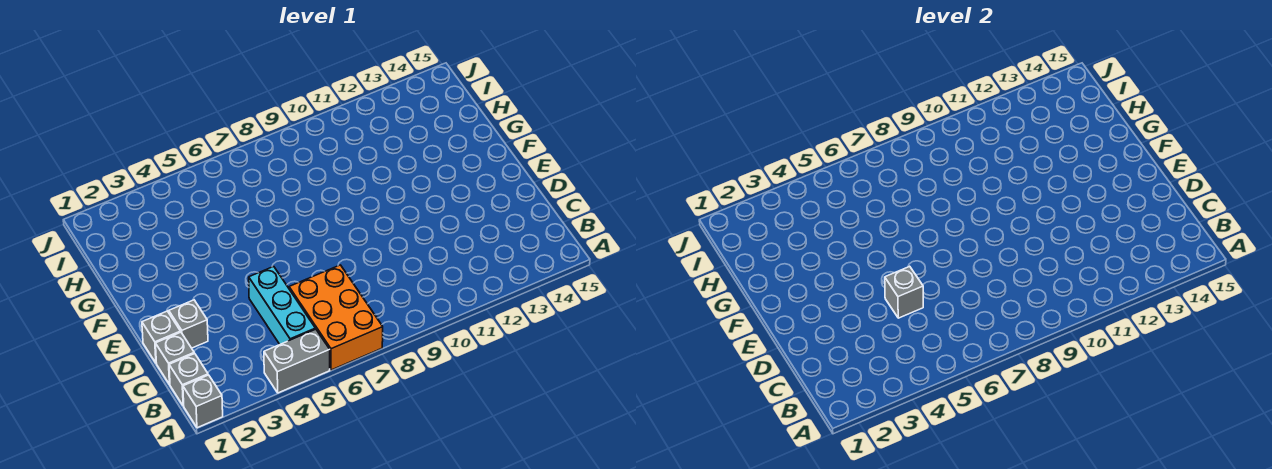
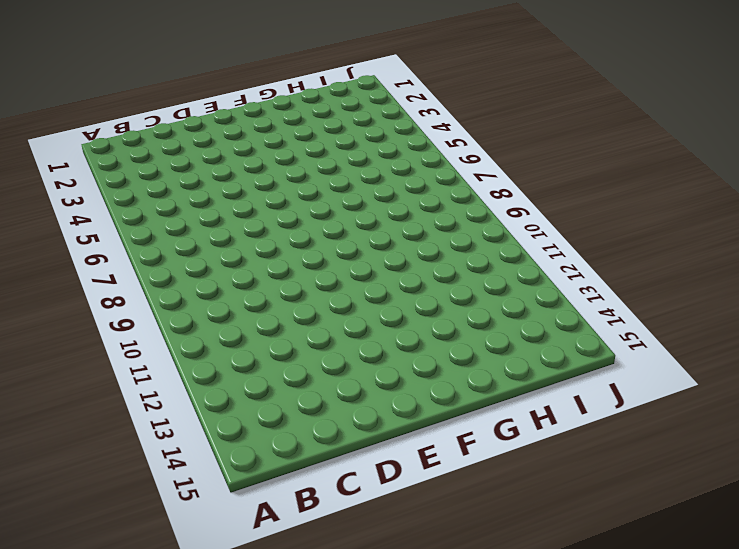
none -> grey brick A1 level 1
none -> grey brick A4:A5 level 1

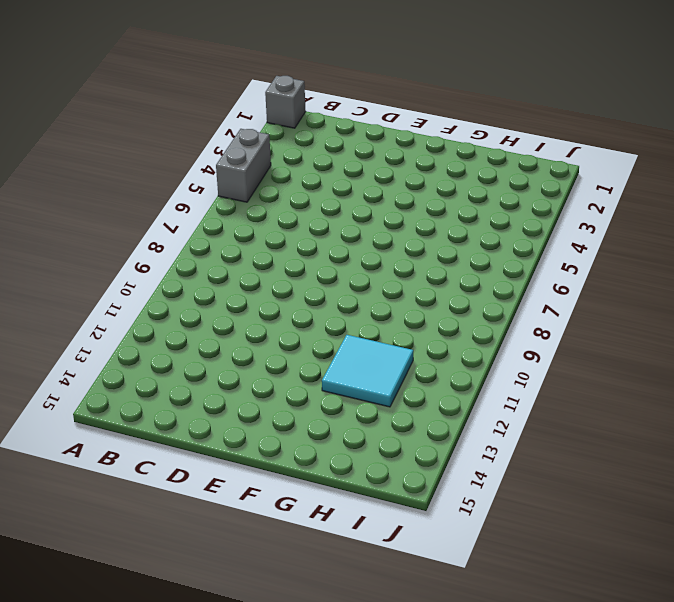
cyan tile G11:H12 level 1 -> none
none -> orange brick A6:C7 level 1
none -> grey brick B1 level 1

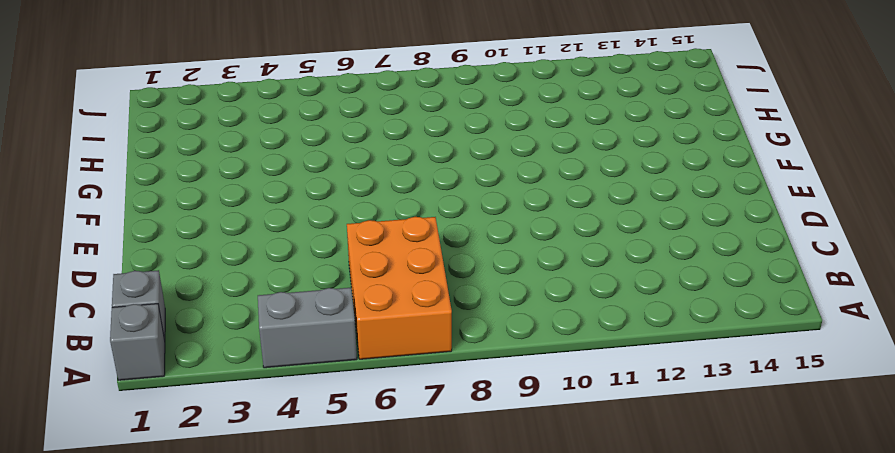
none -> cyan brick B5:D5 level 1
none -> grey brick C1 level 1

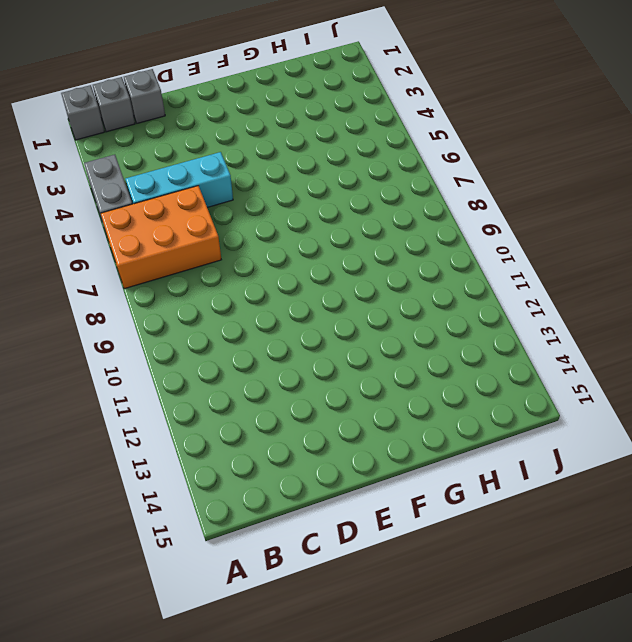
none -> grey brick D1 level 1
none -> grey brick D2 level 1

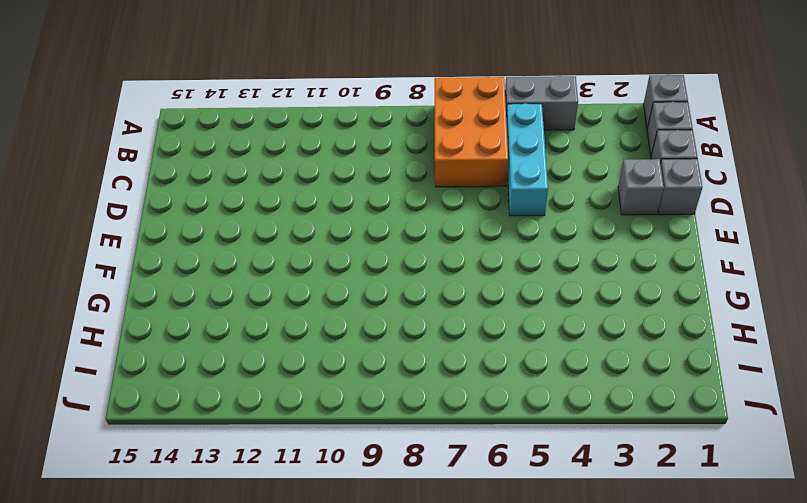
none -> grey brick D5 level 2

